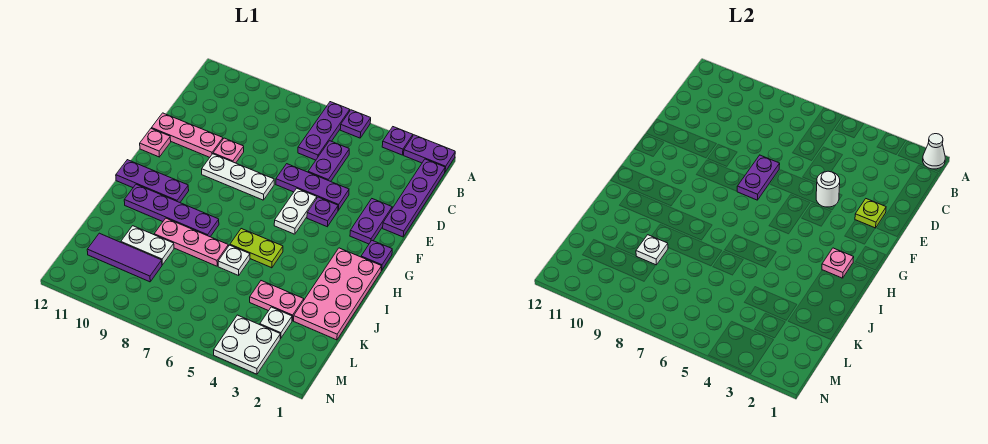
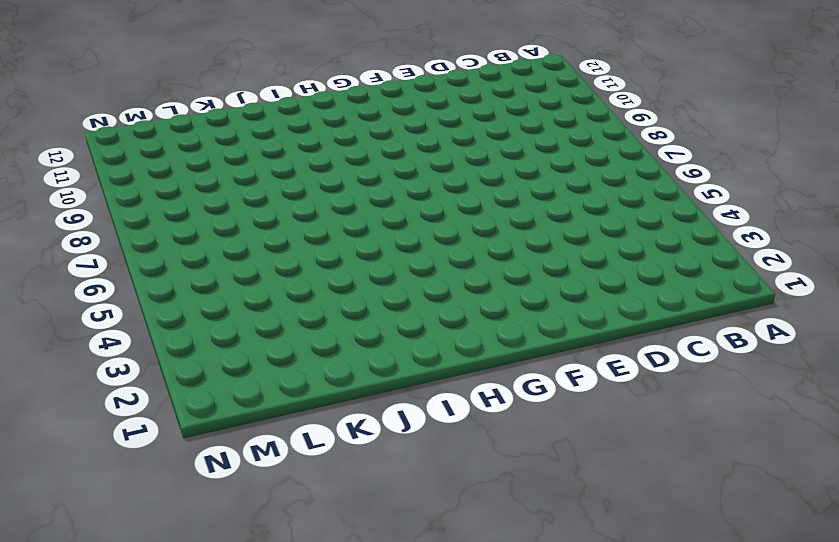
none -> purple plate A1:A2 level 1
none -> purple plate A3 level 1
none -> purple plate A5 level 1
none -> purple plate A6:C6 level 1

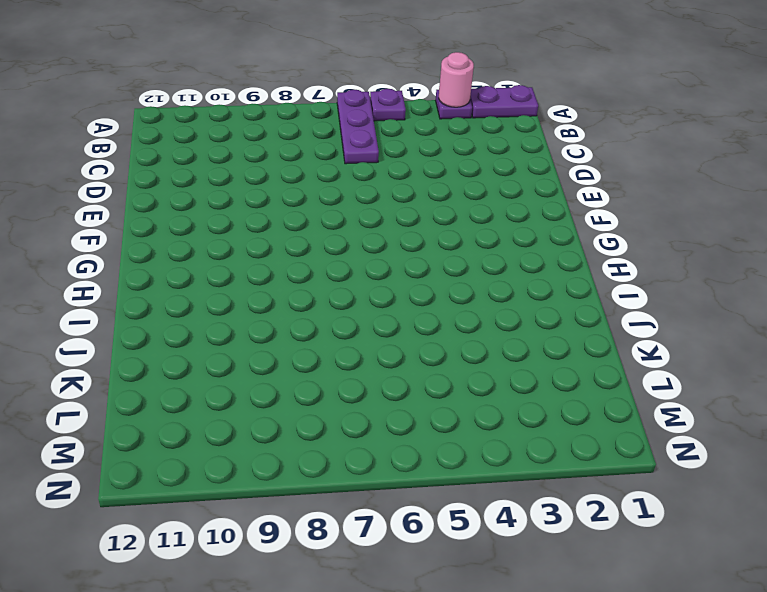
pink round brick A3 level 2 -> none
none -> purple plate B1:E1 level 1
none -> purple plate C5:D5 level 1
none -> purple plate E2:F2 level 1
none -> purple plate E4:E6 level 1

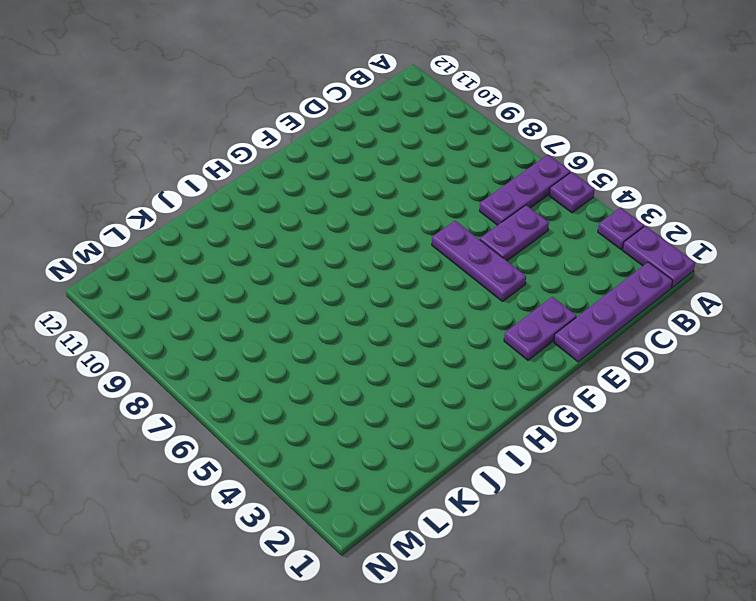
none -> pink plate E9 level 1
none -> pink plate E10:E12 level 1
none -> purple plate F4 level 1
none -> white plate F5:G5 level 1

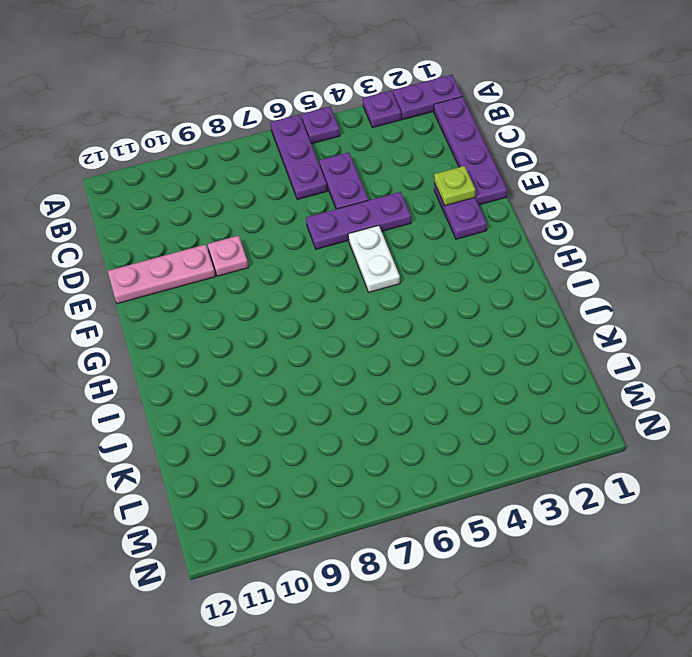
none -> purple plate F4 level 1
none -> white plate F7:F9 level 1
none -> pink plate F12 level 1
none -> purple plate G1 level 1

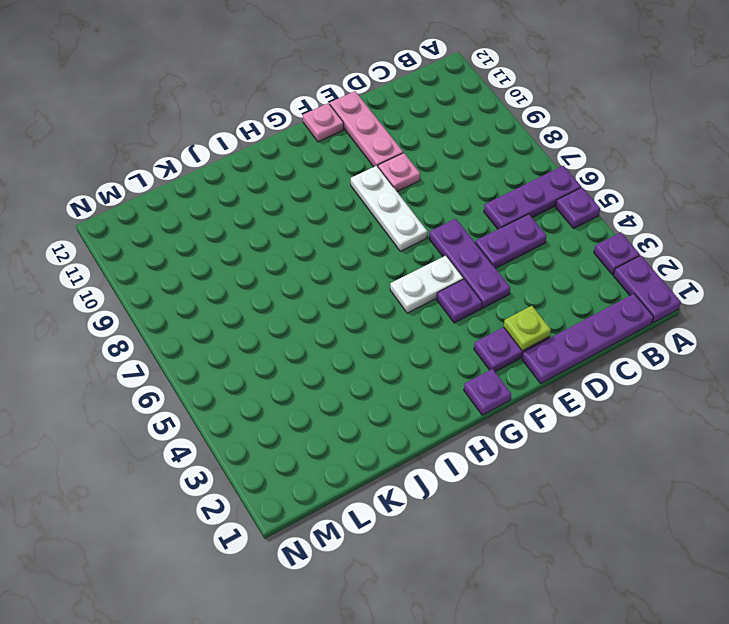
none -> pink plate H1:K2 level 1
none -> purple plate H10:H12 level 1
none -> lime plate I5:I6 level 1
none -> purple plate I8:I11 level 1

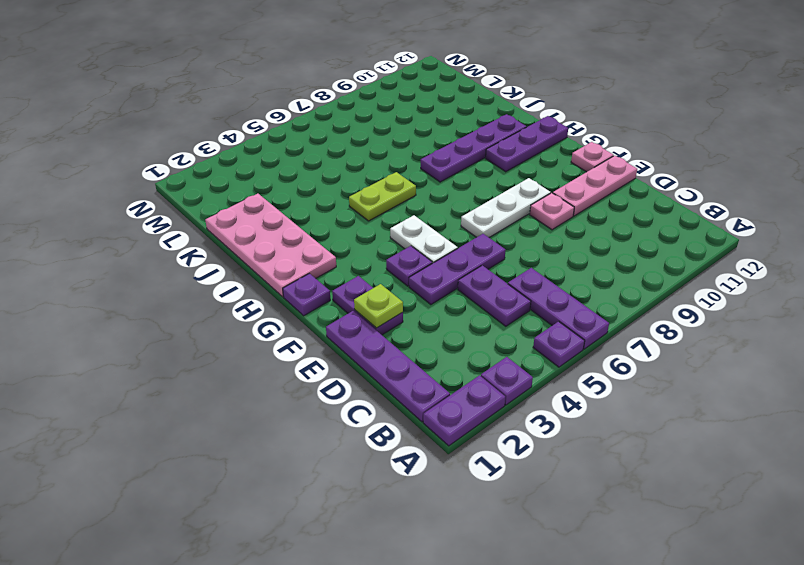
none -> white plate J6 level 1
none -> pink plate J7:J9 level 1
none -> pink plate K3:K4 level 1
none -> white plate K9:K10 level 1

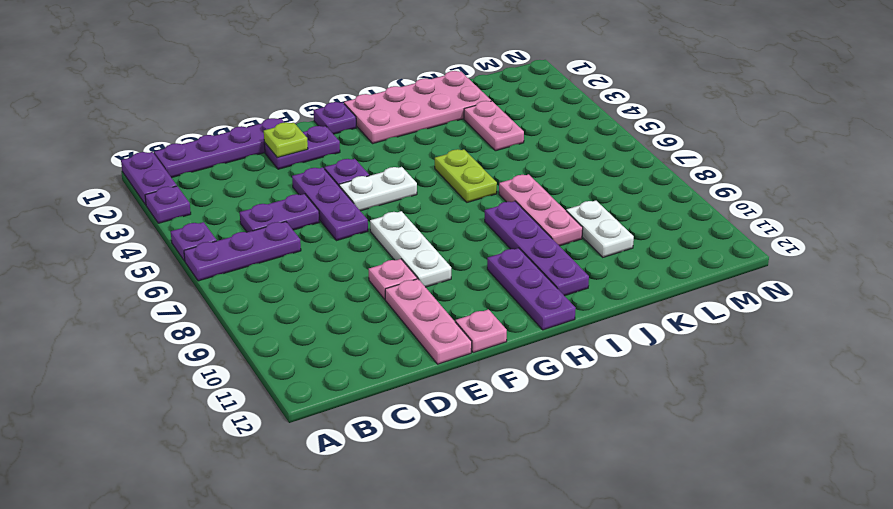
none -> white plate J6 level 1
none -> white plate L3 level 1
none -> purple tile L9:L11 level 1
none -> white plate M3:N4 level 1

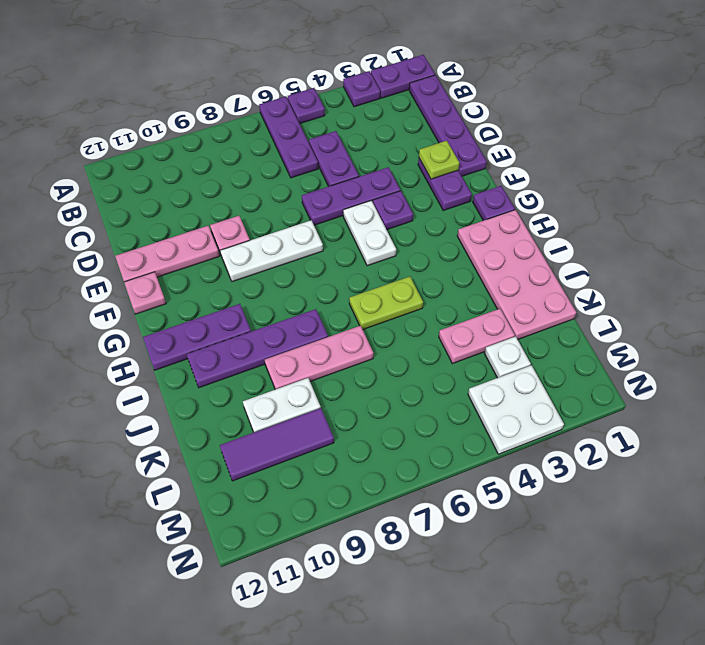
none -> white plate J6 level 1
none -> white cone A1 level 2
none -> white round brick E4 level 2
none -> purple plate E7:F7 level 2

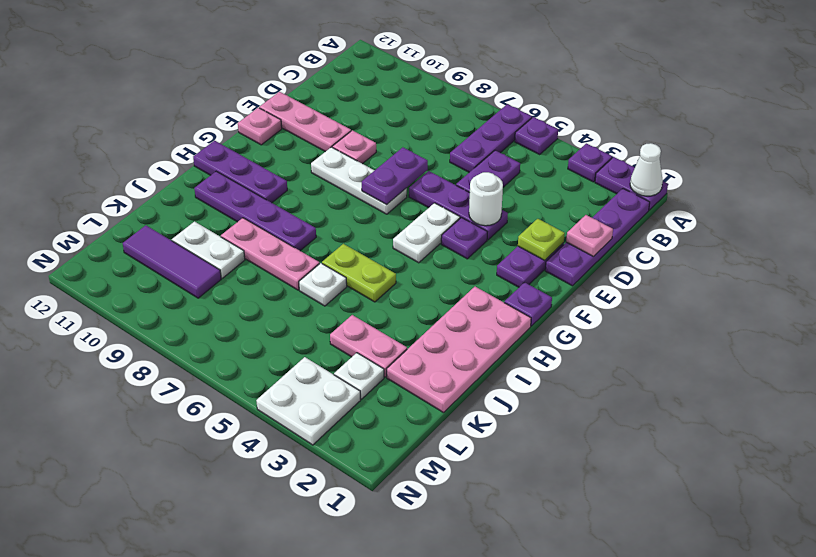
pink plate D1 level 2 -> pink plate H2 level 2
none -> white plate K9 level 2

